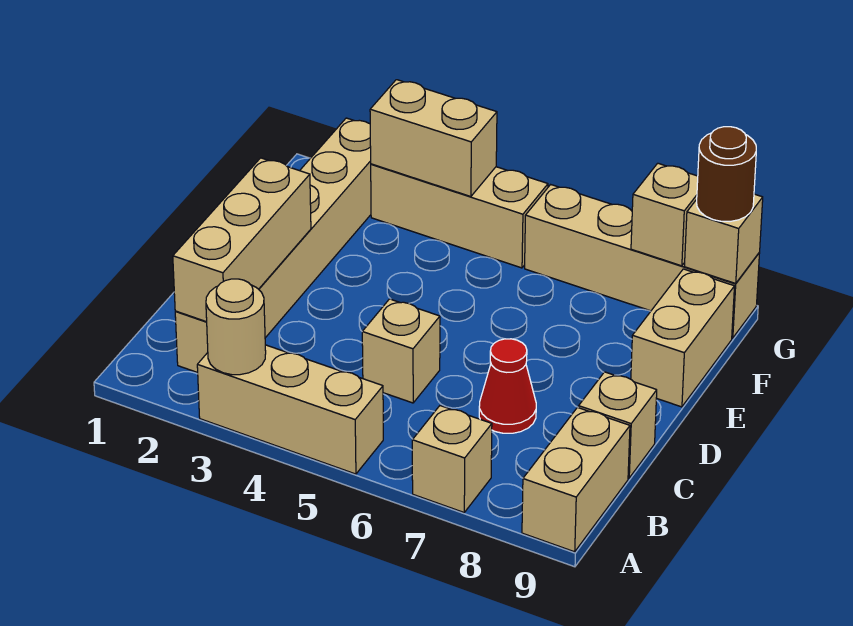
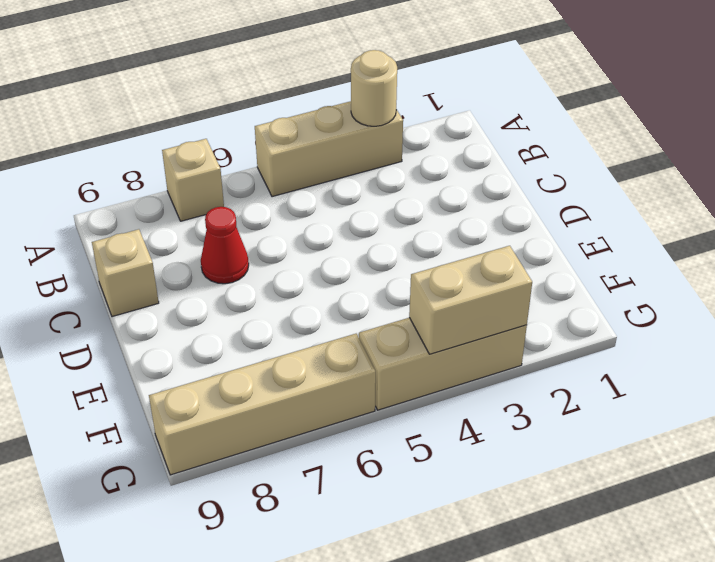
none -> tan brick A9:B9 level 1
none -> tan brick B2:G2 level 1
none -> tan brick C5 level 1

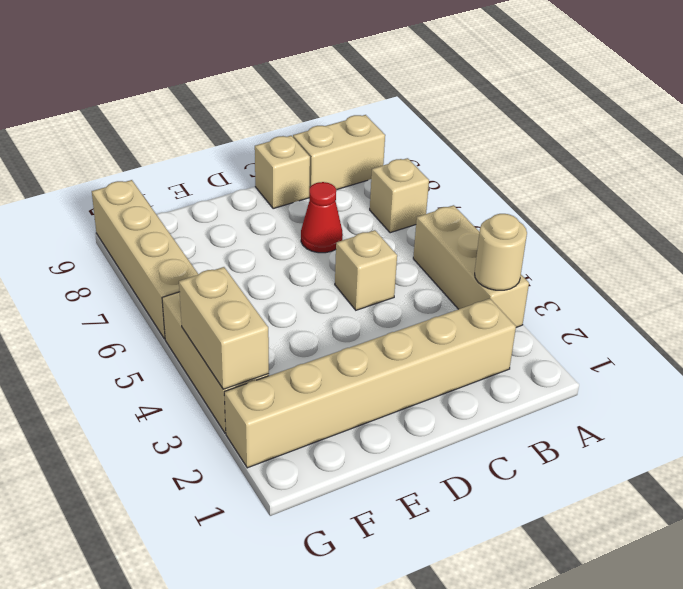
none -> tan brick E9:F9 level 1
none -> tan brick B2:D2 level 2
none -> tan brick G8 level 2

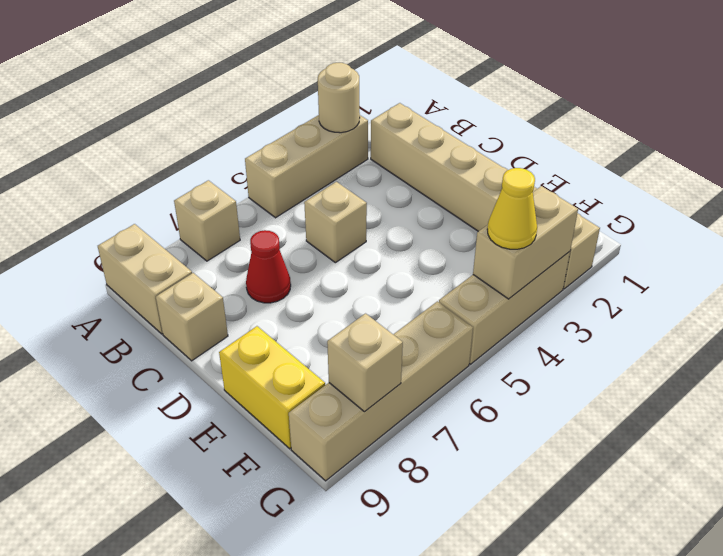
yellow brick E9:F9 level 1 -> tan brick E9:F9 level 1
yellow cone G4 level 3 -> none
none -> tan brick B2:D2 level 2
none -> tan brick G9 level 2
none -> brown round brick G9 level 3

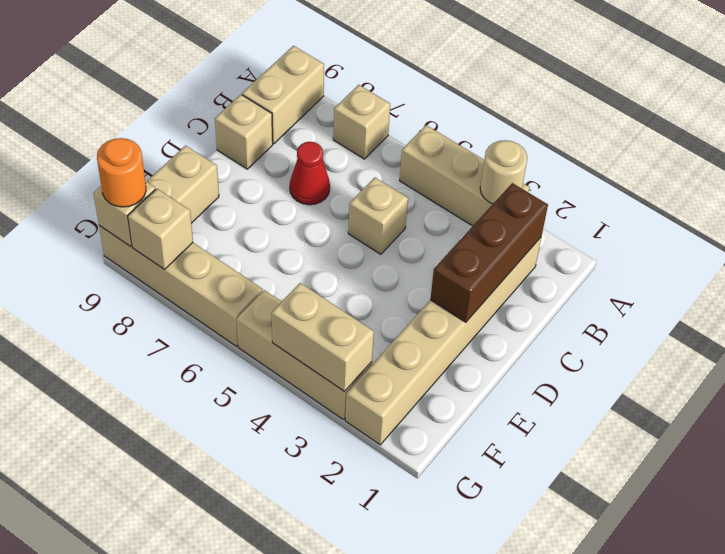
brown brick B2:D2 level 2 -> tan brick B2:D2 level 2
orange round brick G9 level 3 -> brown round brick G9 level 3

